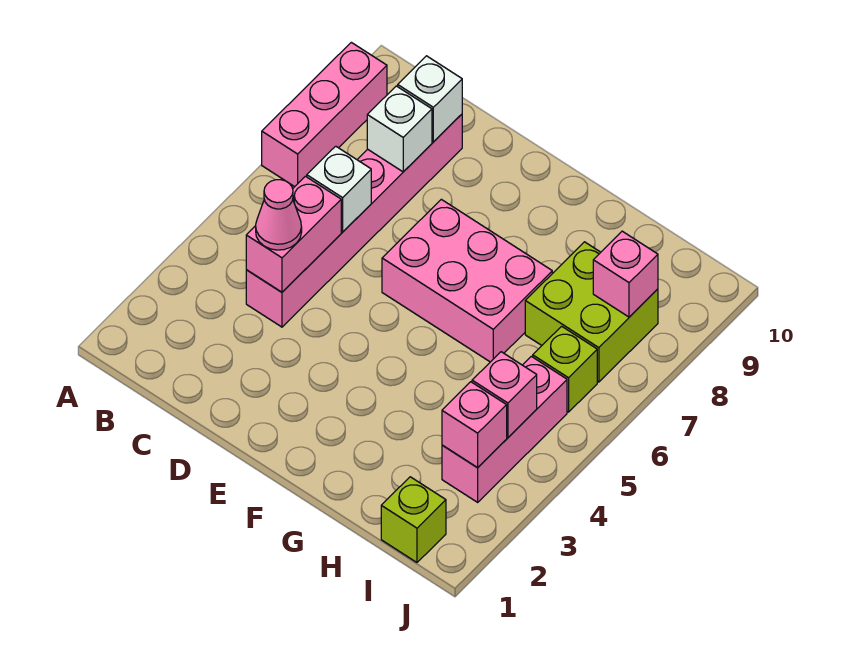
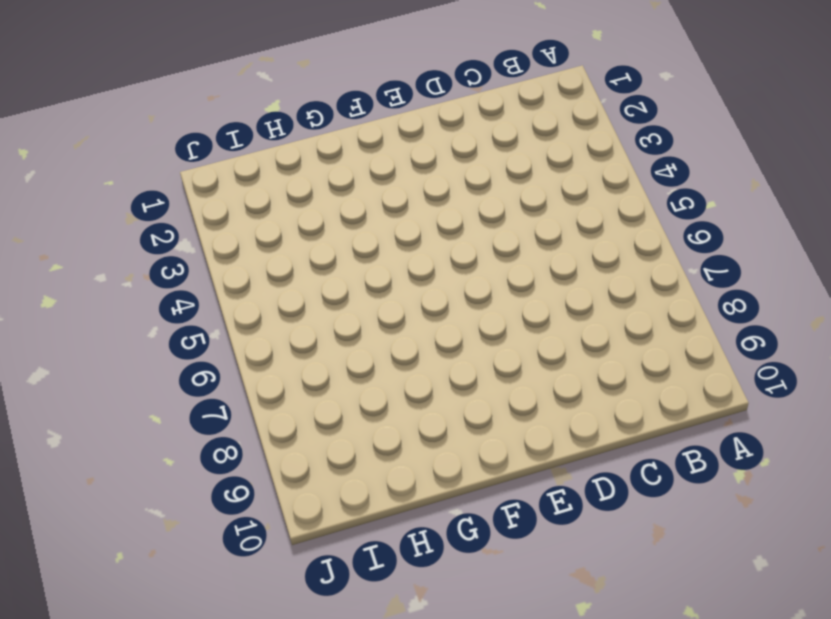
none -> pink brick A7:A9 level 1
none -> pink brick C4:C9 level 1
none -> pink brick E6:G7 level 1

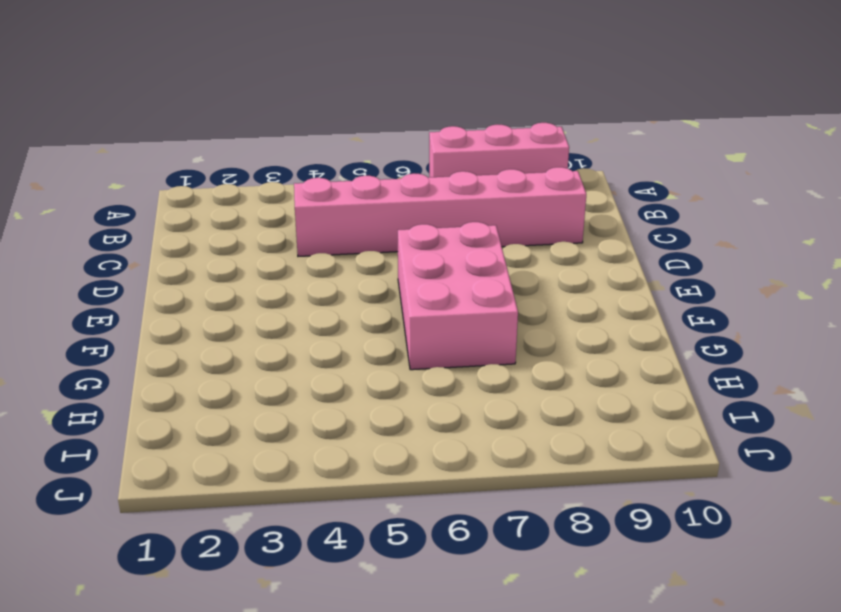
none -> lime brick H7:I8 level 1
none -> lime brick I1 level 1
none -> pink brick I3:I5 level 1

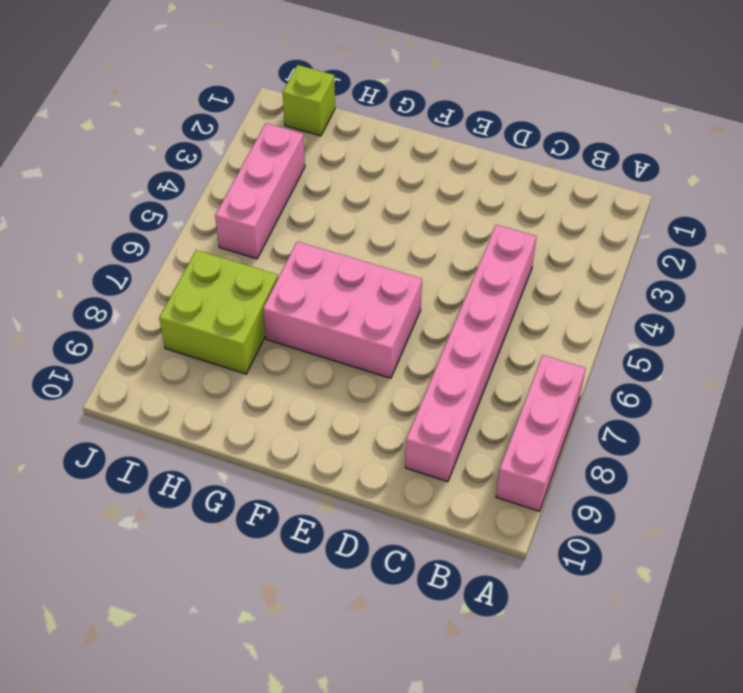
none -> lime brick I6 level 1
none -> pink brick C4:C5 level 2
none -> white brick C6 level 2

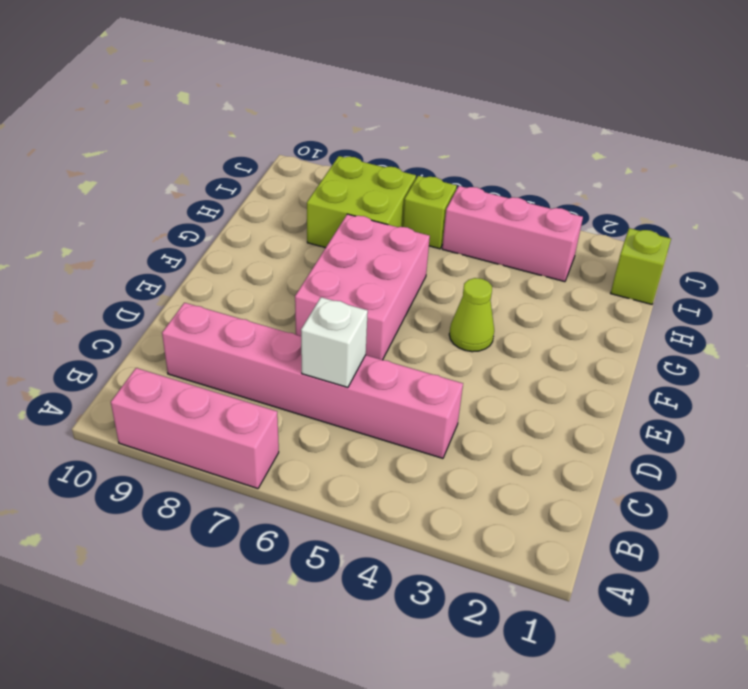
lime cone F4 level 1 -> none
none -> pink brick C4:C5 level 2
none -> white brick C8 level 2
none -> white brick C9 level 2

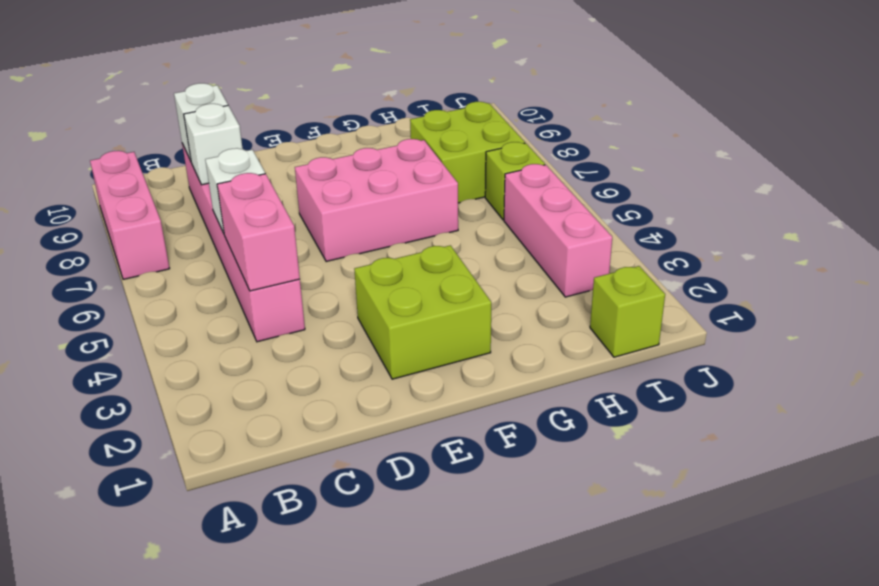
lime brick E2:F3 level 1 -> none
none -> pink brick I3 level 2
none -> pink brick I4 level 2
none -> pink brick I8 level 2

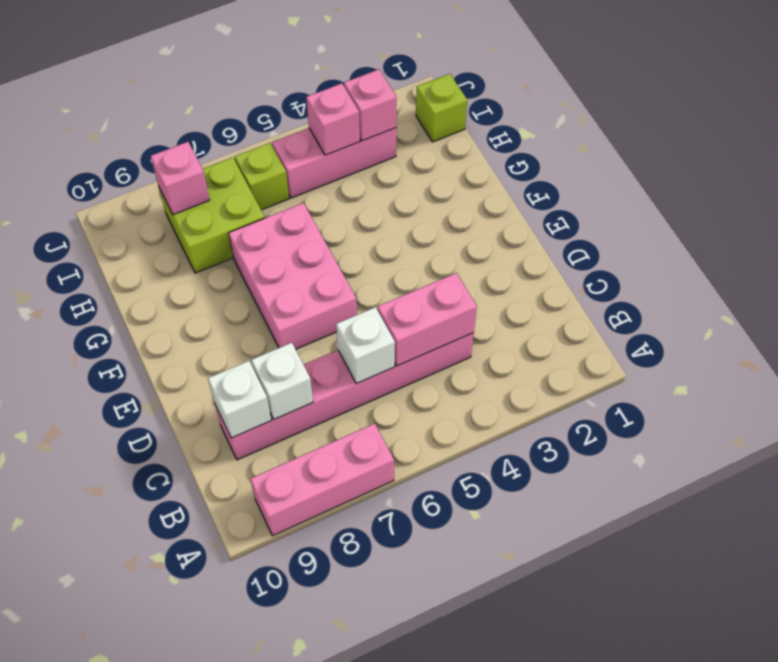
none -> pink cone C4 level 3

